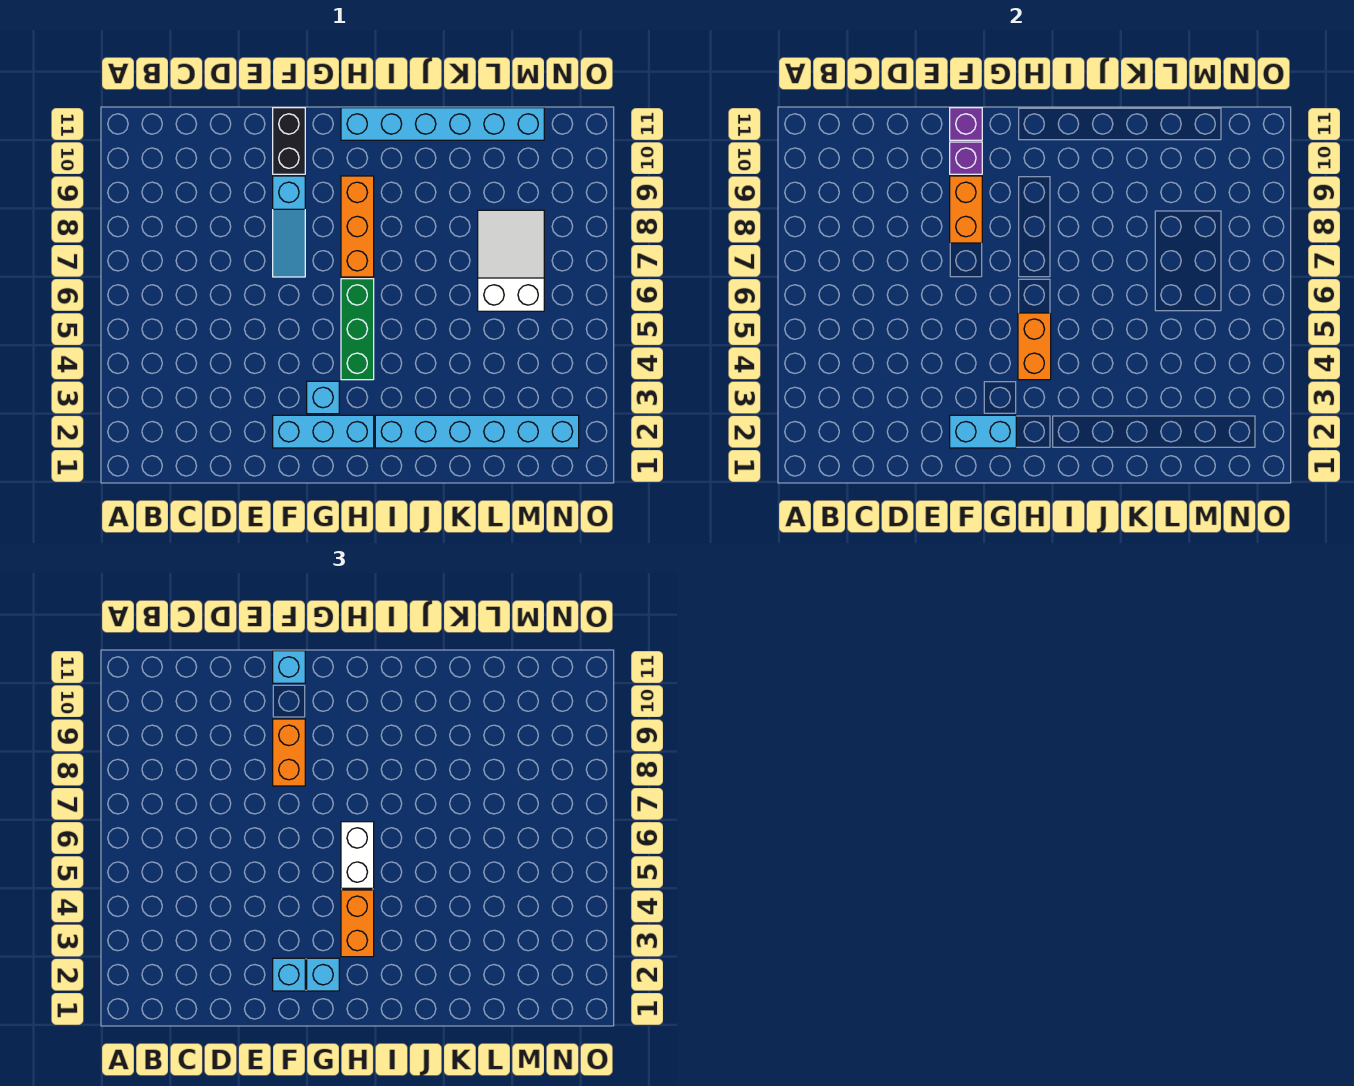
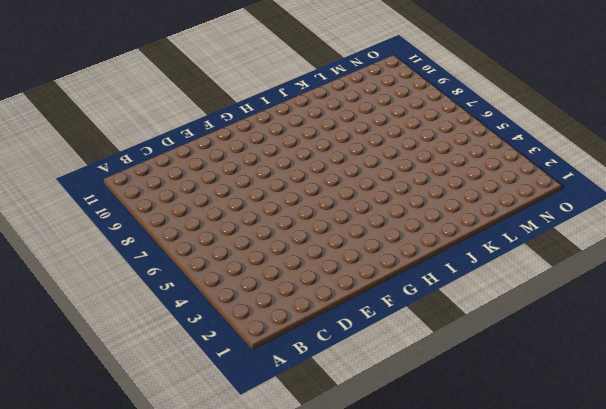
none -> cyan brick F2:H2 level 1
none -> cyan slope F7:F9 level 1 top 9
none -> black brick F10:F11 level 1

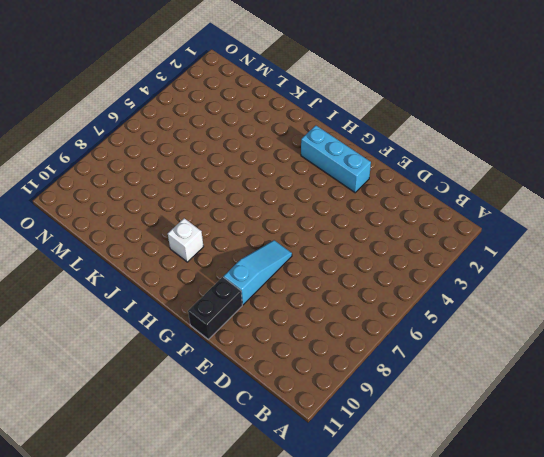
white brick I9 level 1 -> none
none -> cyan brick G3 level 1
none -> green brick H4:H6 level 1
none -> orange brick H7:H9 level 1

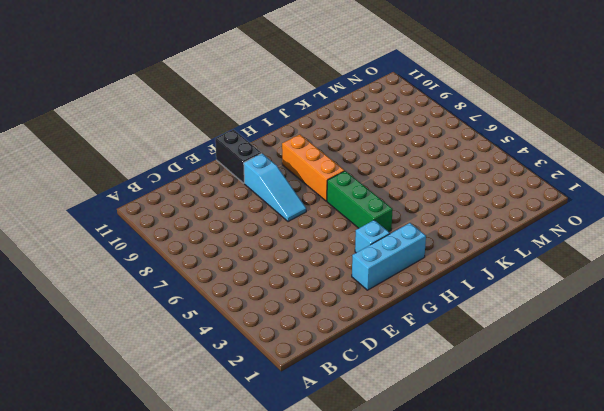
none -> cyan brick H11:M11 level 1
none -> cyan brick I2:N2 level 1
none -> white slope L6:M8 level 1 top 6

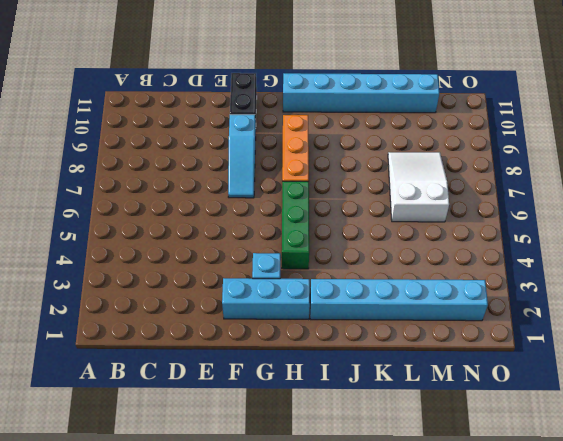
none -> cyan brick F2:G2 level 2
none -> orange brick F8:F9 level 2
none -> purple brick F10 level 2

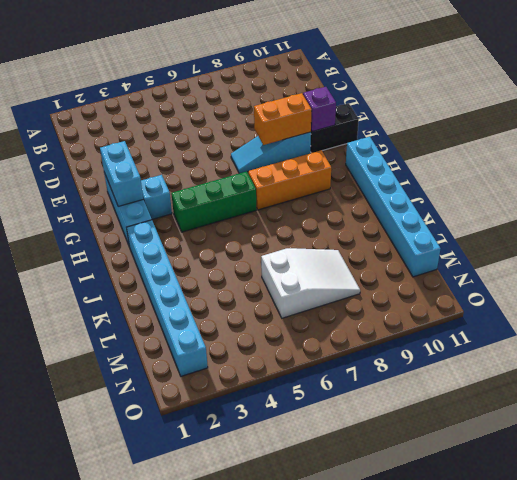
none -> purple brick F11 level 2
none -> orange brick H4:H5 level 2
none -> cyan brick F2 level 3

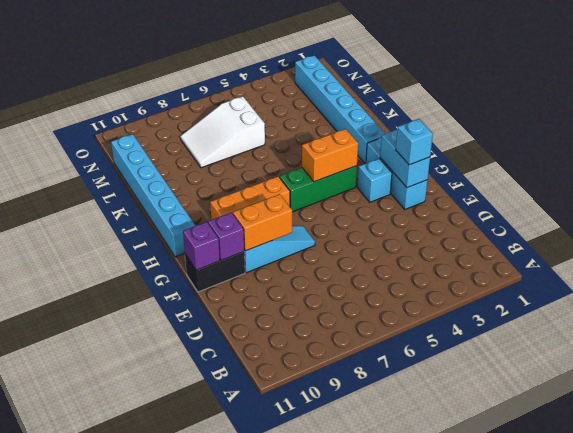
none -> orange brick F8:F9 level 3
none -> cyan brick F11 level 3
none -> cyan brick G2 level 3

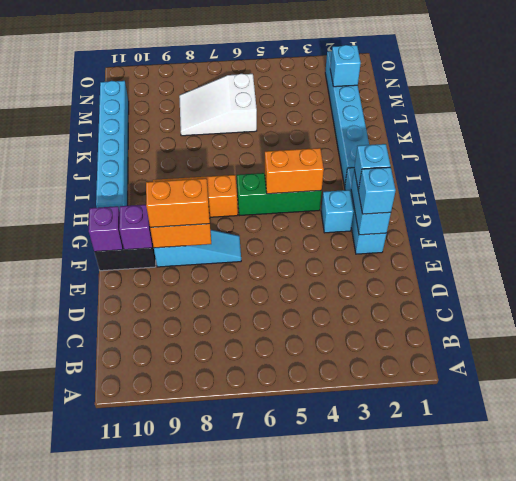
cyan brick M2 level 2 -> cyan brick F11 level 3
none -> orange brick H3:H4 level 3
none -> white brick H5:H6 level 3

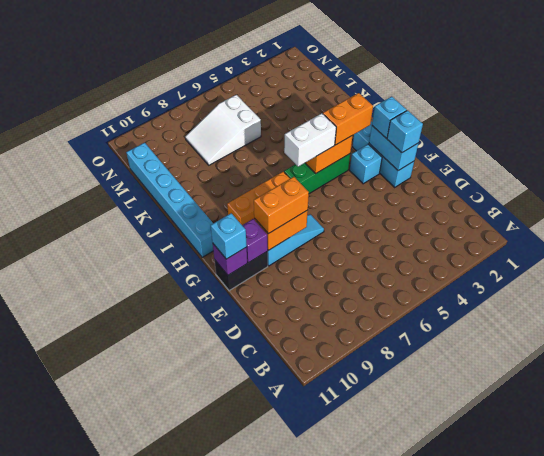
none -> cyan brick I2:N2 level 1

